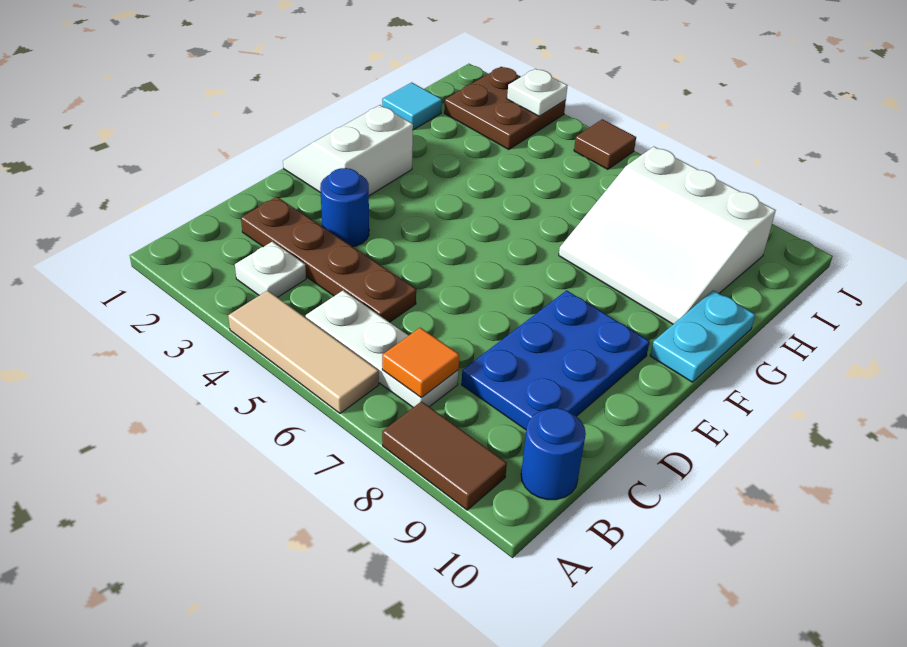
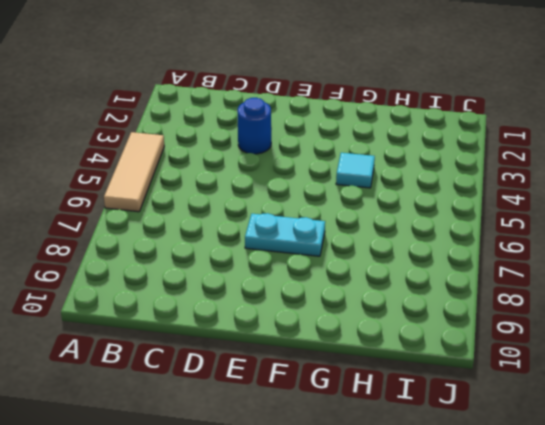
cyan plate E7:F7 level 1 -> cyan plate F10:G10 level 1
cyan tile G4 level 1 -> cyan tile H1 level 1
none -> brown tile A8:A9 level 1
none -> white plate B3 level 1
none -> white plate B5:B7 level 1

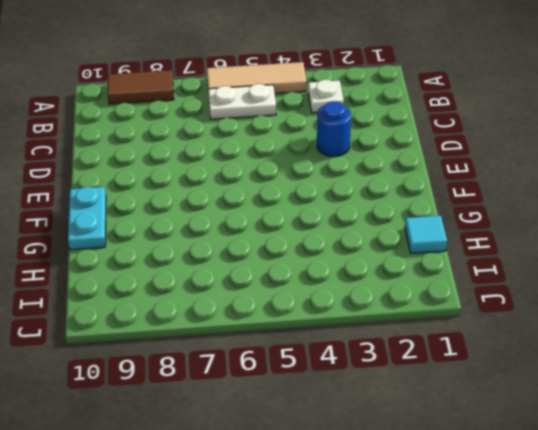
white plate B5:B6 level 1 -> white plate B5:B7 level 1
none -> blue round brick B10 level 1
none -> brown plate C2:C5 level 1
none -> blue plate C8:E9 level 1

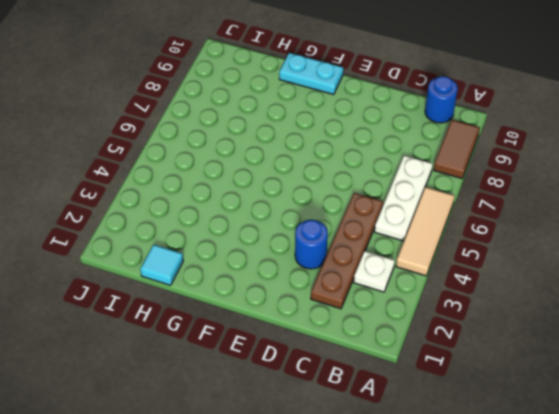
none -> blue plate C8:E9 level 1
none -> white slope E1:F2 level 1 top 2
none -> white slope G7:I9 level 1 top I

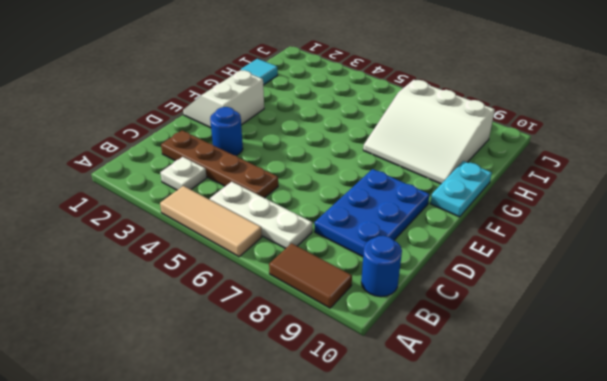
none -> brown plate I2:J3 level 1
none -> brown tile J5 level 1
none -> orange tile B7 level 2

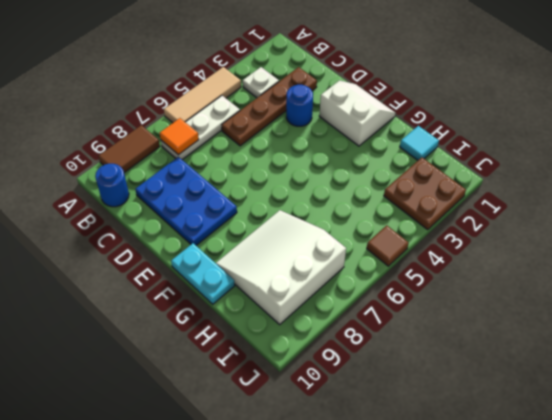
none -> white plate J3 level 2

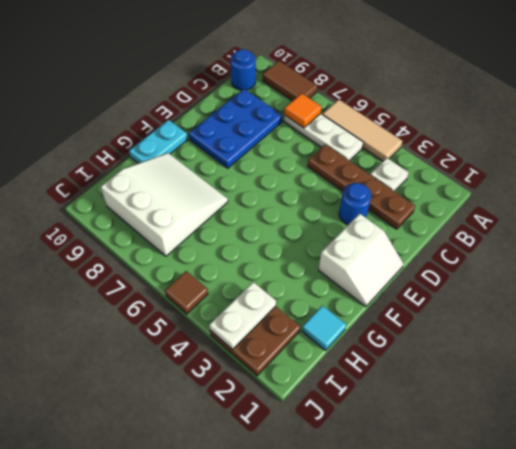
white plate I3:J3 level 2 -> white plate J3 level 2

